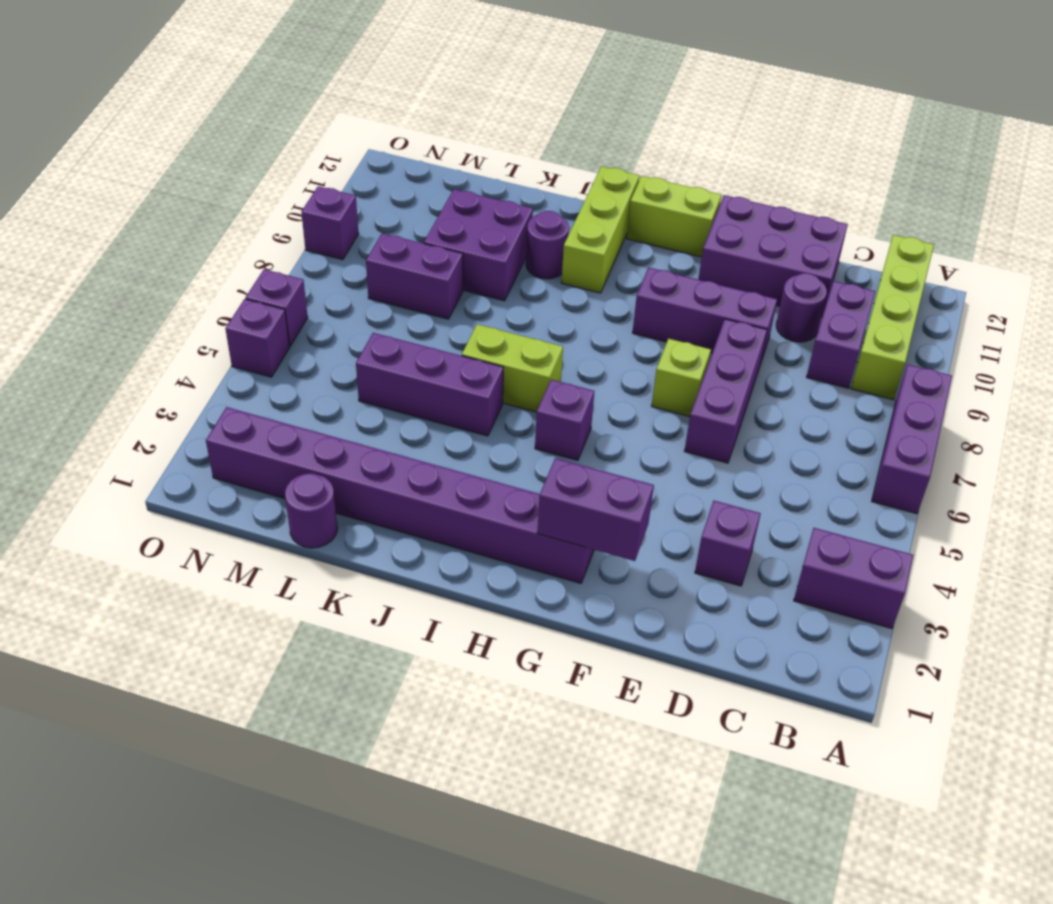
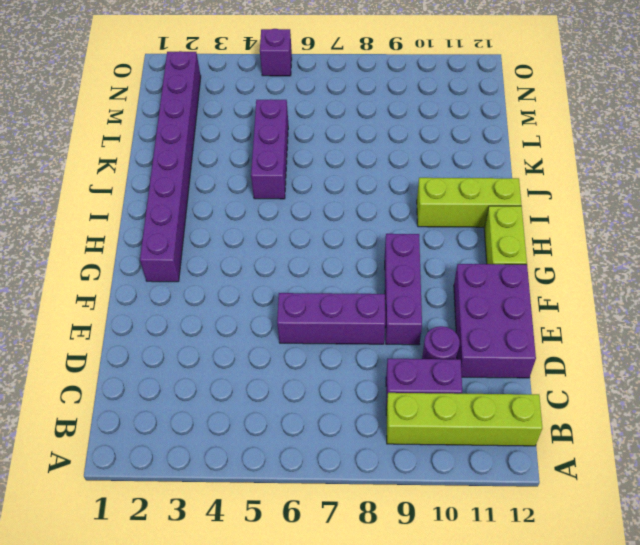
none -> purple brick A3:B3 level 1
none -> purple brick A6:A8 level 1
none -> purple brick D3 level 1

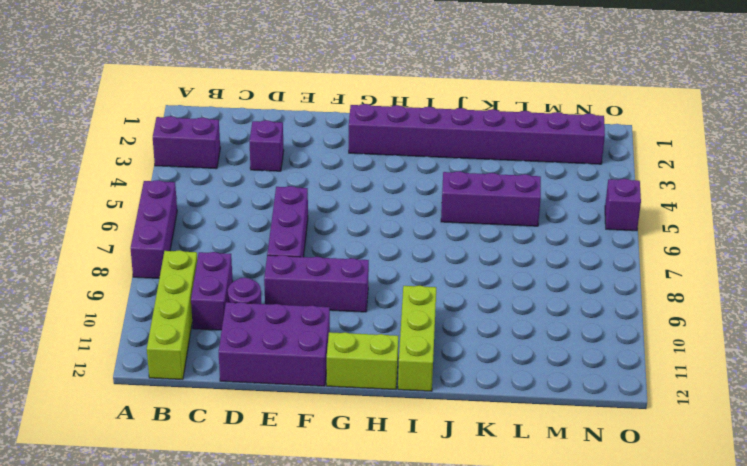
none -> lime brick F7 level 1
none -> purple brick H5 level 1
none -> lime brick I6:J6 level 1

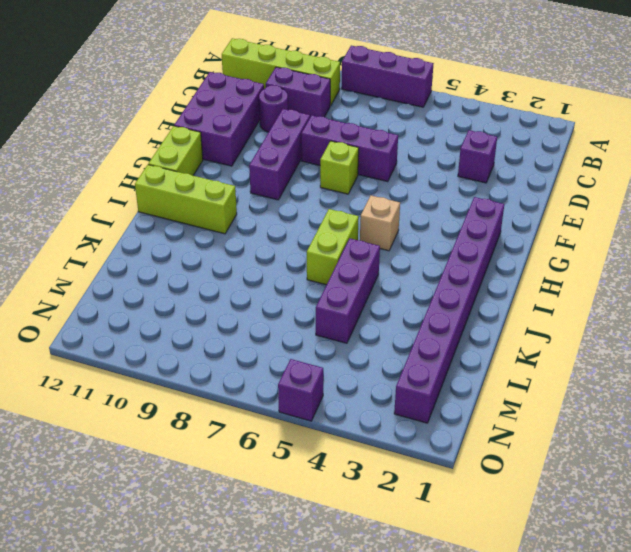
tan brick H5 level 1 -> purple brick H5 level 1
none -> purple brick A3:B3 level 1
none -> purple round brick J10 level 1
none -> purple brick K9:L10 level 1

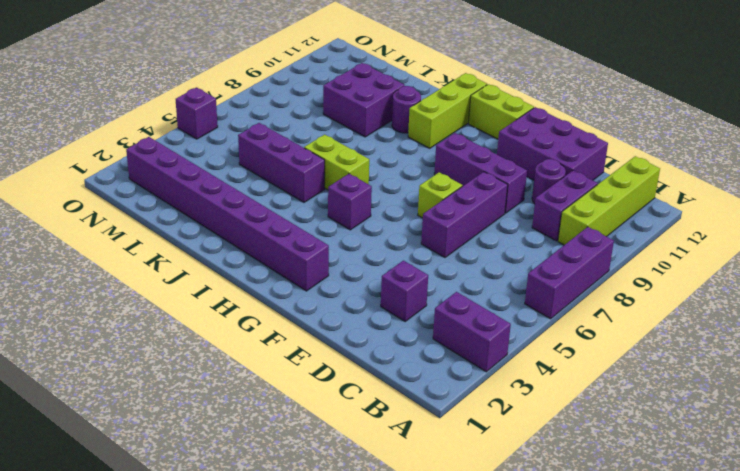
none -> purple round brick L1 level 1
none -> purple brick L8:M8 level 1
none -> purple brick O6 level 1

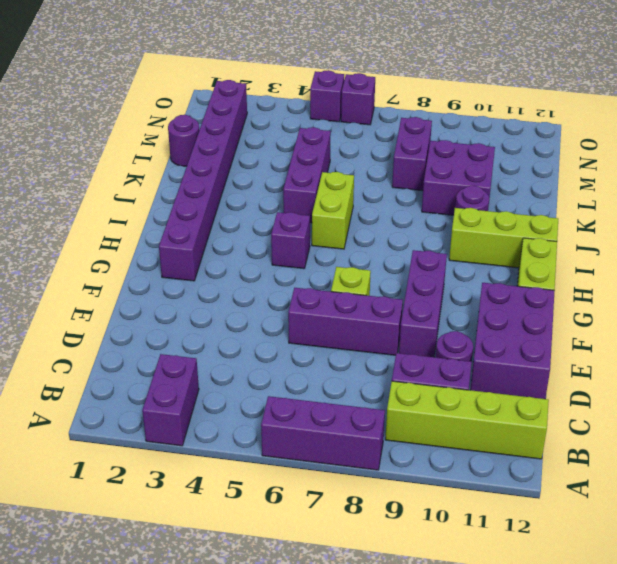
none -> purple brick D3 level 1
none -> purple brick O9 level 1
none -> purple brick F2:G2 level 2

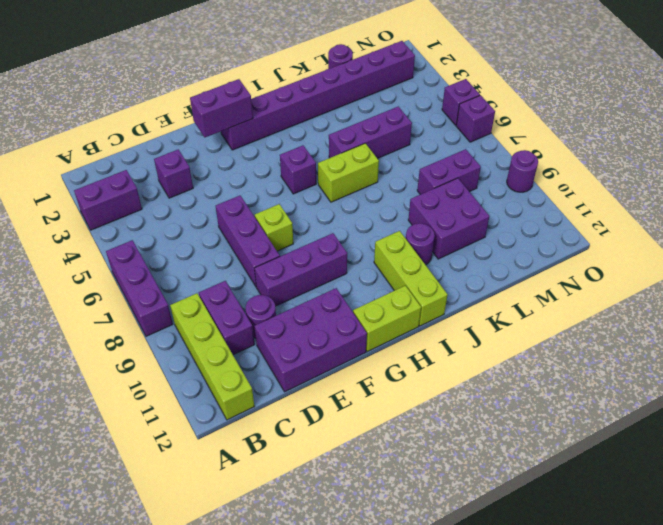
purple round brick O9 level 1 -> purple brick O9 level 1

